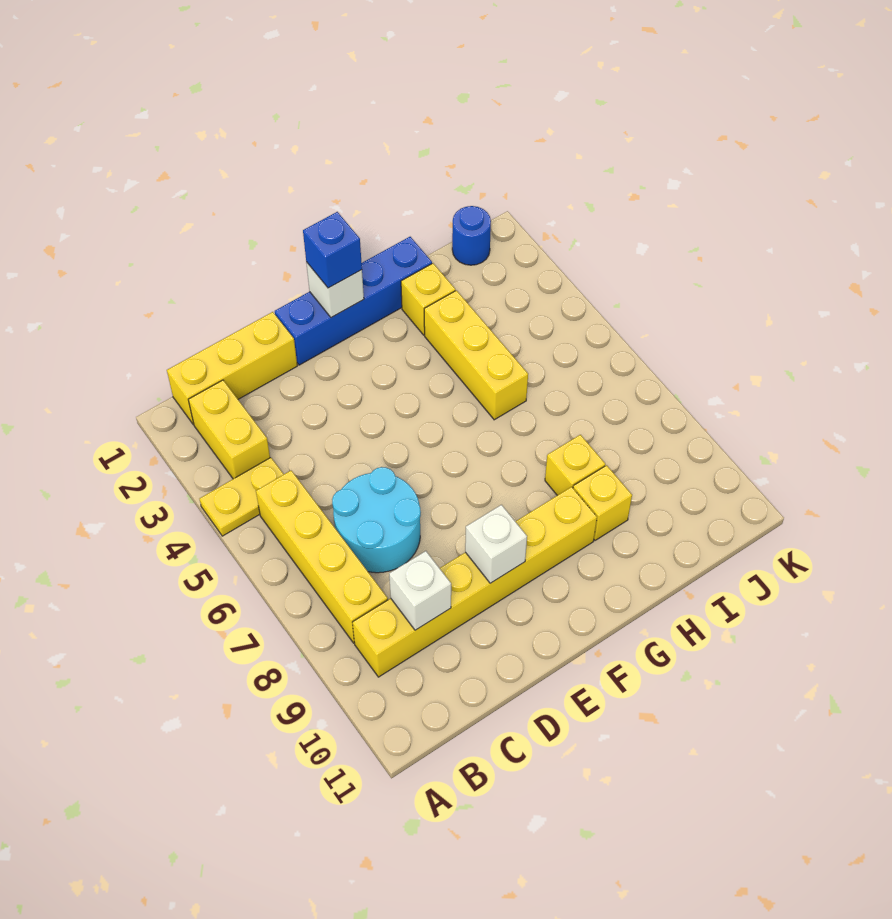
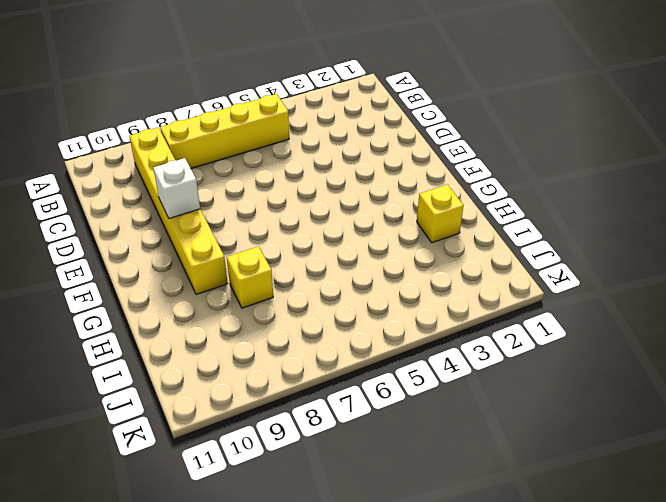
none -> yellow plate A4:B4 level 1
none -> yellow brick B1:D1 level 1
none -> yellow brick B2:B3 level 1

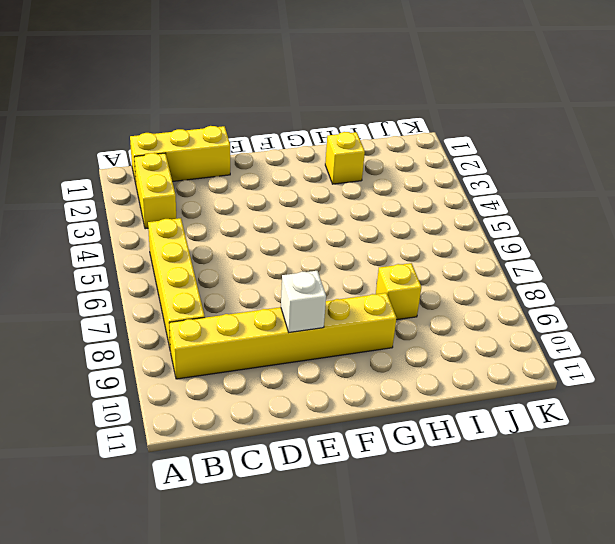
none -> yellow plate A4:B4 level 1
none -> cyan round brick C6:D7 level 1
none -> blue brick E1:H1 level 1

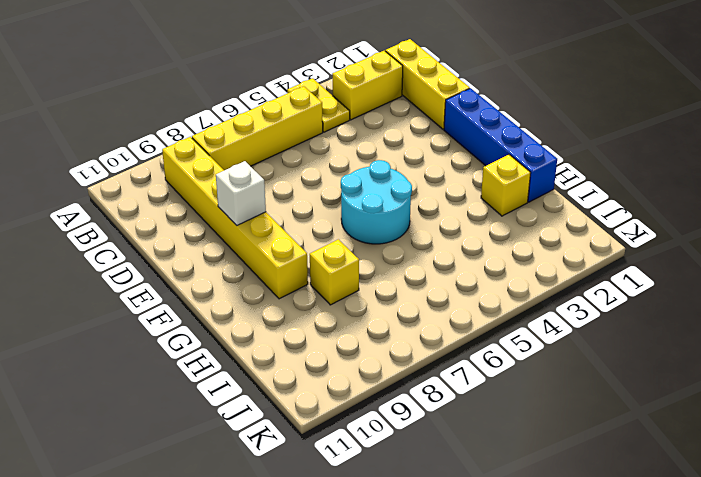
cyan round brick F5:G6 level 1 -> cyan round brick C6:D7 level 1
none -> yellow brick H3:H5 level 1
none -> yellow brick H9 level 1
none -> blue round brick J1 level 1

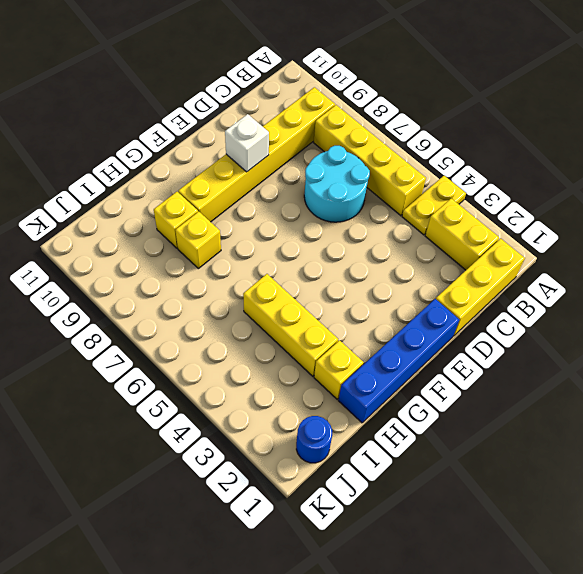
none -> white brick C9 level 2
none -> white brick F1 level 2
none -> blue brick F1 level 3

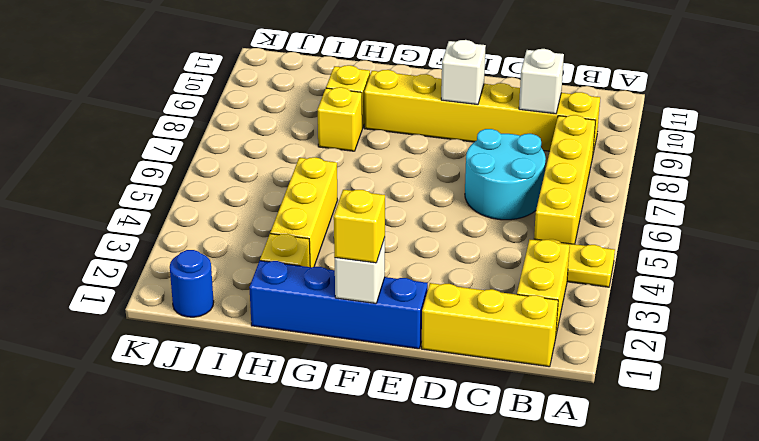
yellow brick F1 level 3 -> blue brick F1 level 3

